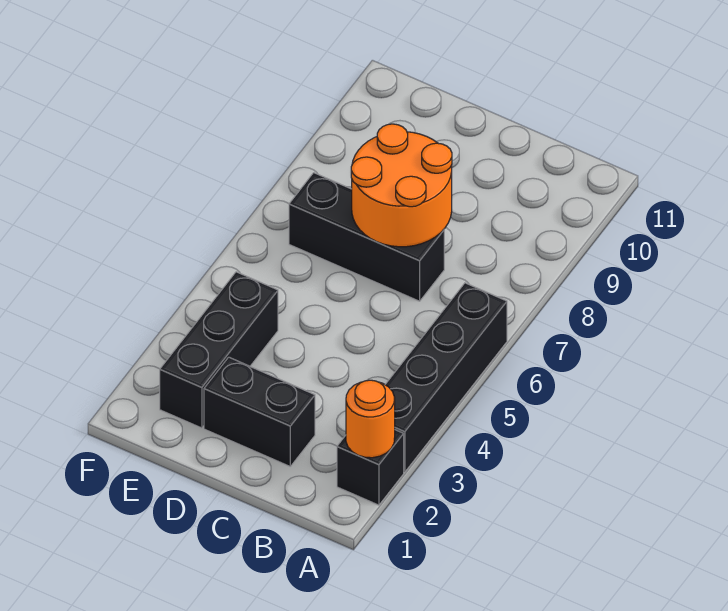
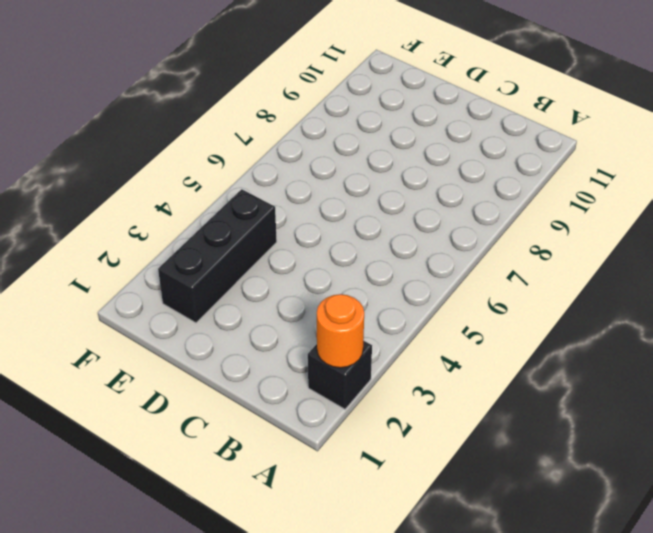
none -> black brick A3:A6 level 1
none -> black brick C2:D2 level 1

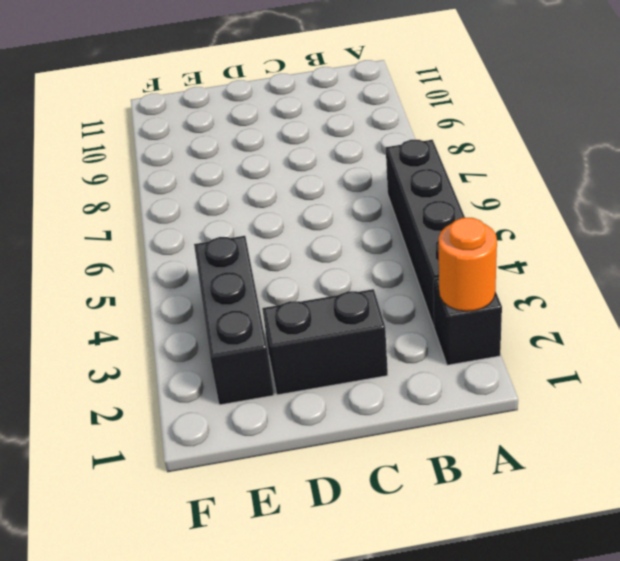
none -> black brick C7:E7 level 1
none -> orange round brick C7:D8 level 2

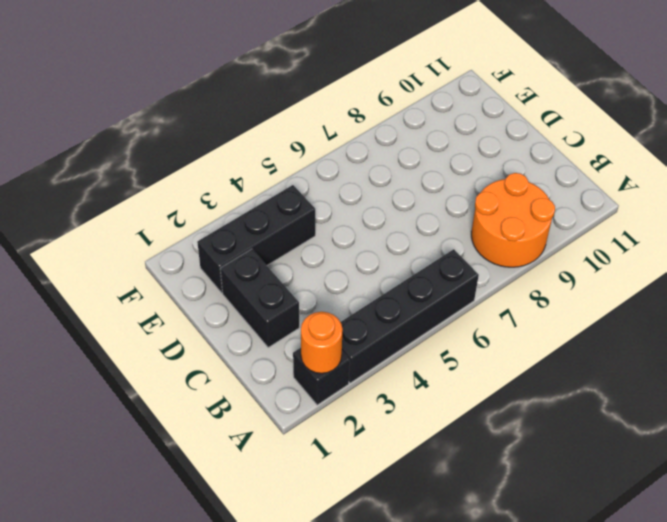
orange round brick A8:B9 level 1 -> orange round brick C7:D8 level 2
none -> black brick C7:E7 level 1

